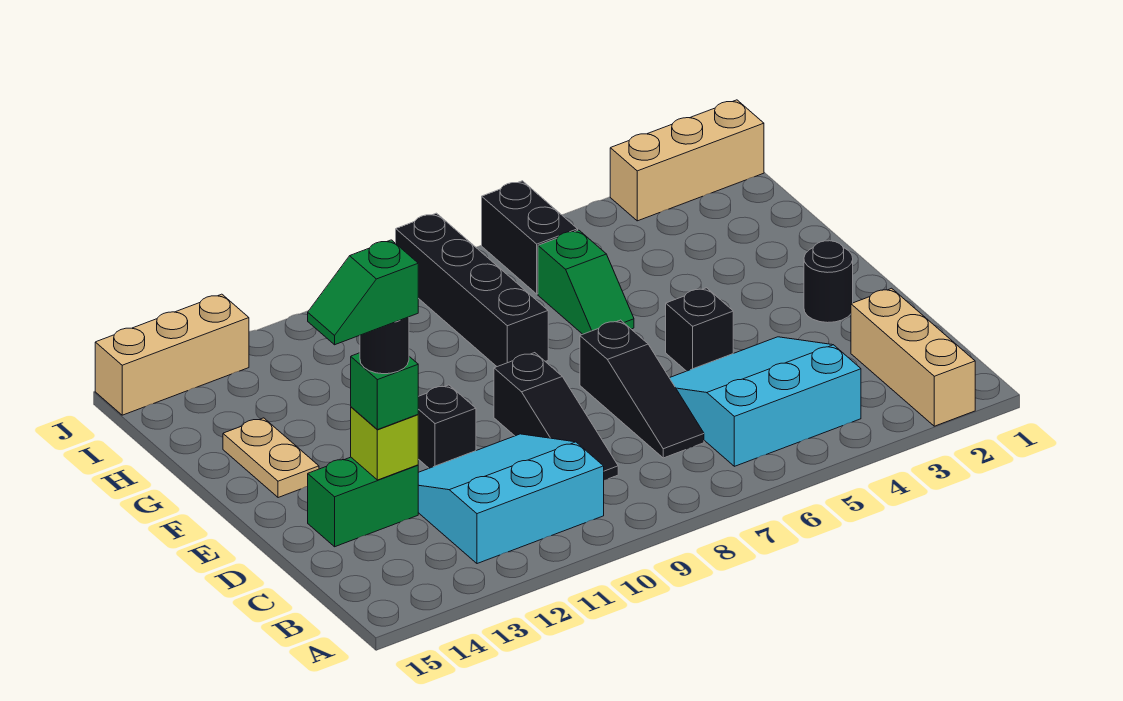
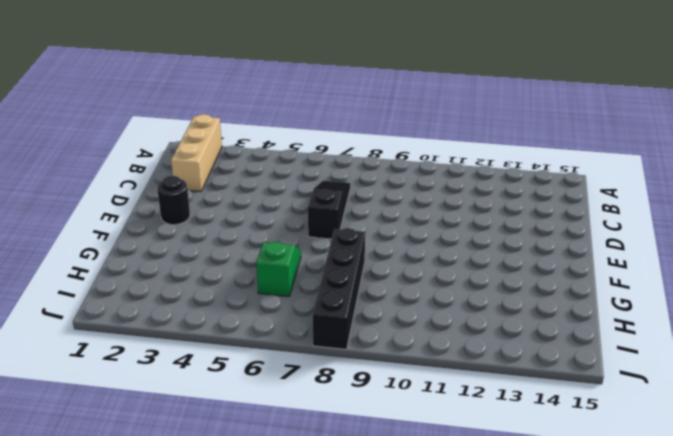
none -> cyan slope B4:D6 level 1 top B
none -> cyan slope B10:D12 level 1 top B
none -> black slope C9:E9 level 1 top E

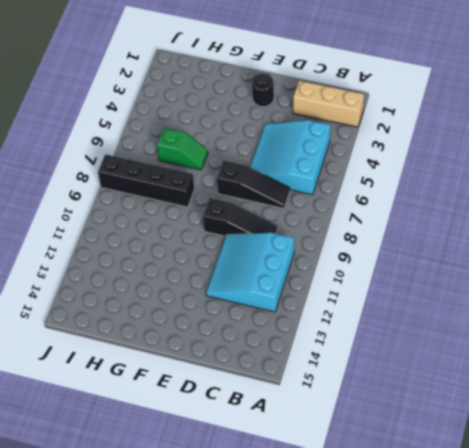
none -> green brick D13:D14 level 1
none -> black brick E5 level 1
none -> black brick E11 level 1

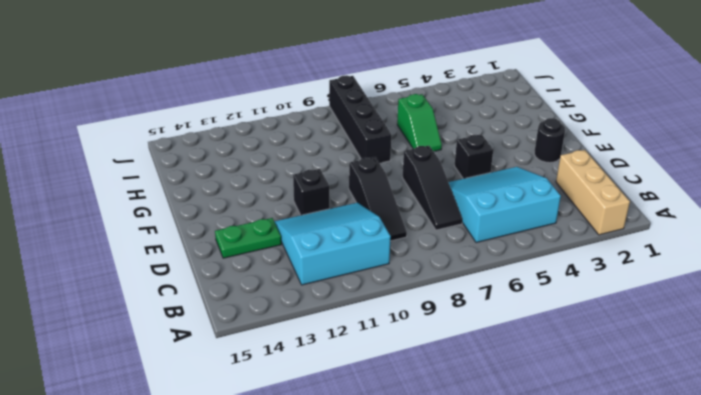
green plate D13:D14 level 1 -> green brick D13:D14 level 1
none -> tan plate F14:G14 level 1
none -> black brick I6:J6 level 1
none -> tan brick J1:J3 level 1

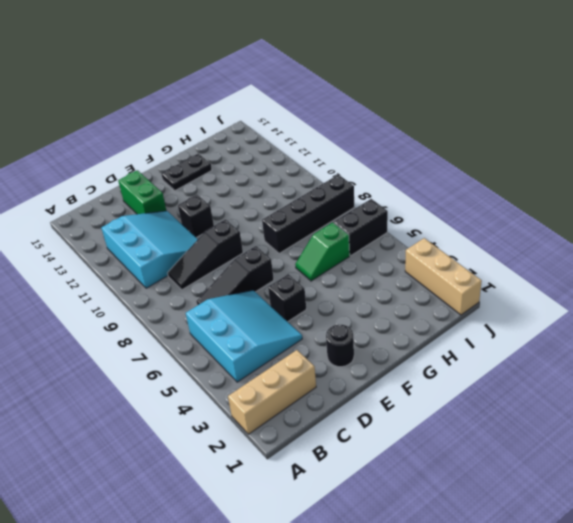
black plate F14:G14 level 1 -> tan plate F14:G14 level 1
none -> tan brick J13:J15 level 1
none -> lime brick D13 level 2
none -> green brick D13 level 3

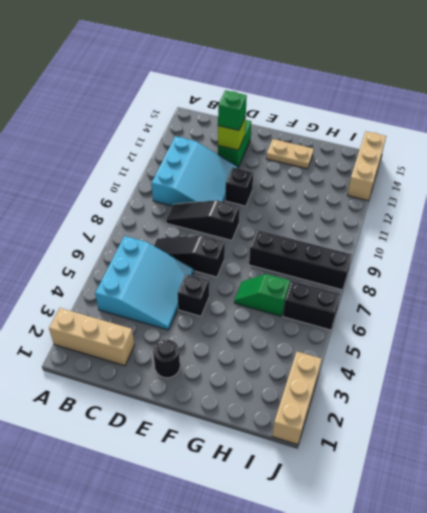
none -> black round brick D13 level 4
none -> green slope D13:D14 level 5 top 13

